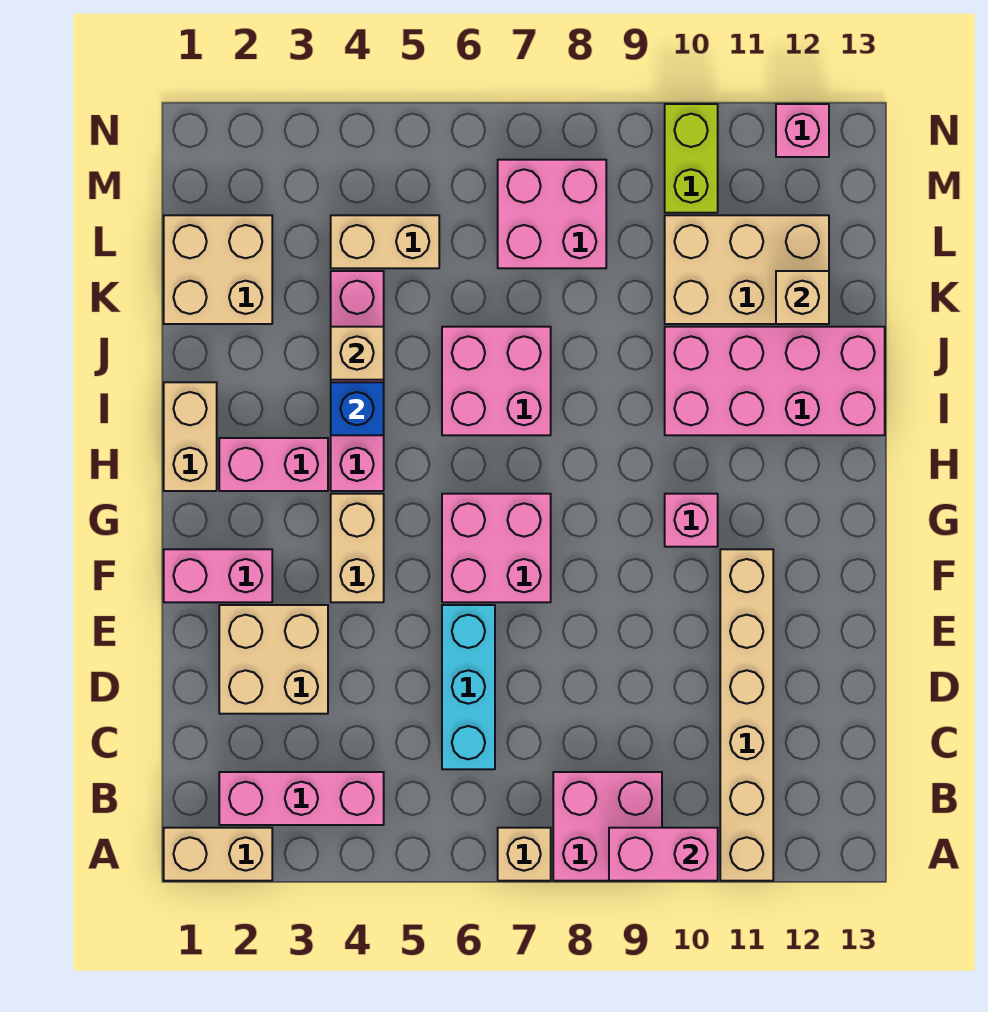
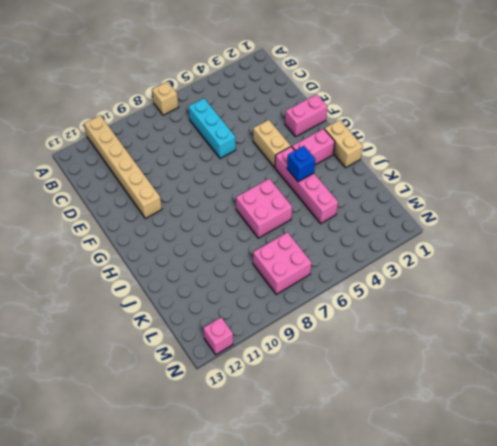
none -> tan brick A1:A2 level 1
none -> pink brick A8:B9 level 1
none -> pink brick B2:B4 level 1

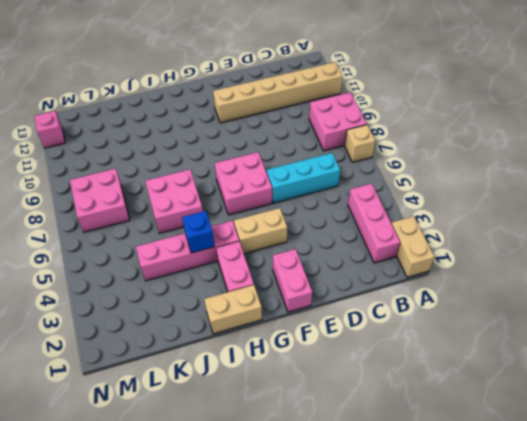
none -> tan brick D2:E3 level 1
none -> pink brick G10 level 1
none -> pink brick I10:J13 level 1

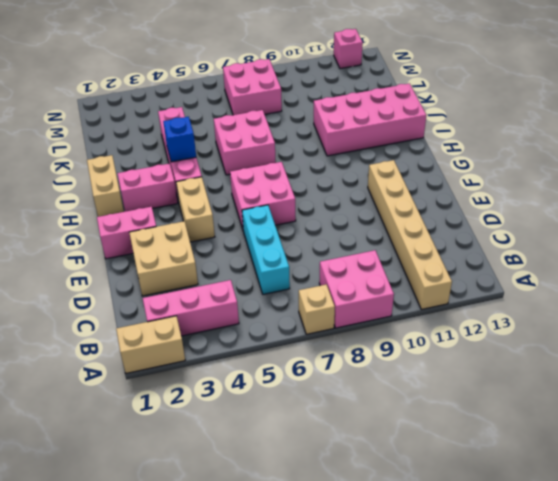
none -> pink brick G10 level 1
none -> tan brick K1:L2 level 1
none -> tan brick K10:L12 level 1

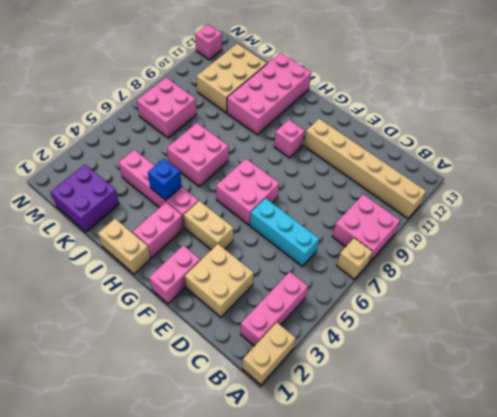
purple brick K1:L2 level 1 -> tan brick K1:L2 level 1
none -> tan brick L4:L5 level 1
none -> lime brick M10:N10 level 1
none -> pink brick A9:A10 level 2

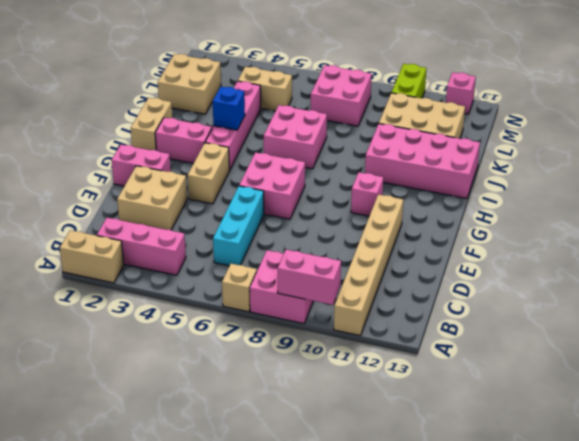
none -> tan brick J4 level 2
none -> tan brick K12 level 2

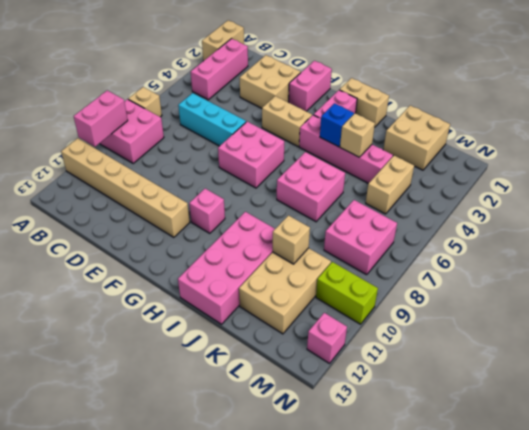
tan brick K10 level 2 -> tan brick K12 level 2

